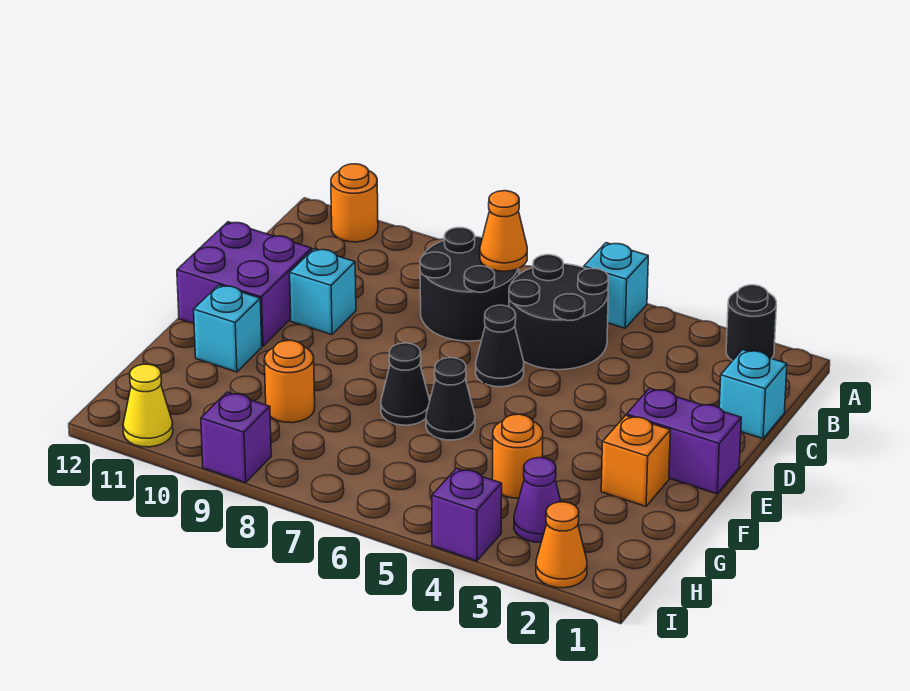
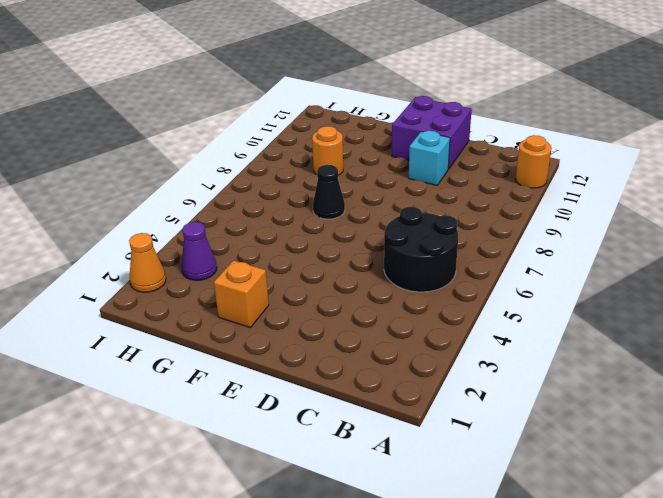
none -> black round brick A2 level 1
none -> cyan brick A5 level 1
none -> black round brick B7:C8 level 1

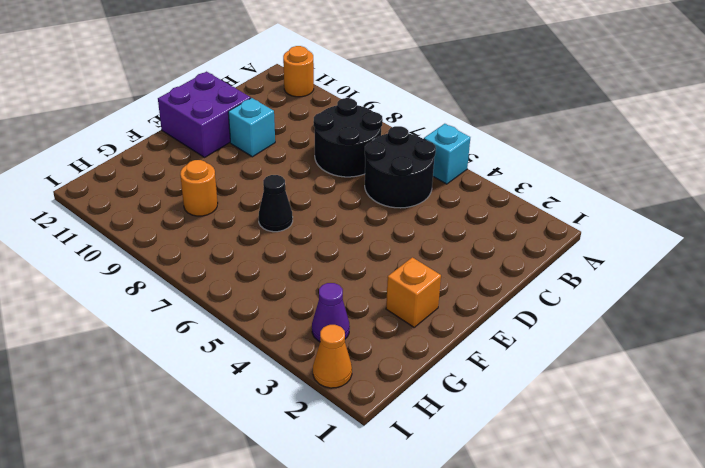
none -> black round brick A2 level 1
none -> cyan brick C1 level 1
none -> black cone D6 level 1

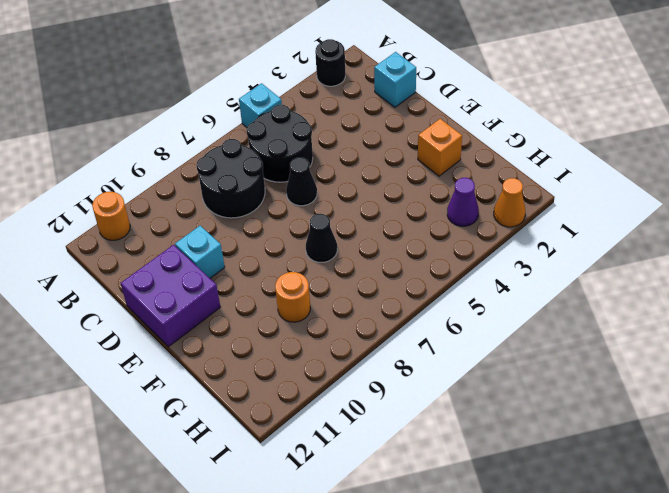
none -> purple brick E1:E2 level 1
none -> black cone F6 level 1
none -> cyan brick F11 level 1

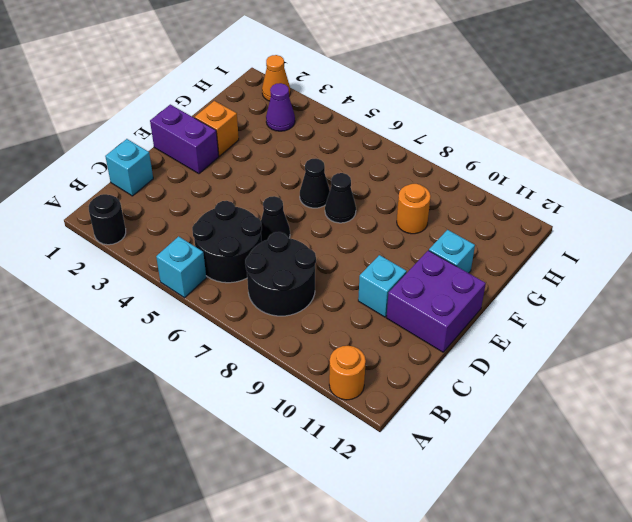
none -> orange round brick G4 level 1
none -> purple brick I4 level 1
none -> purple brick I9 level 1

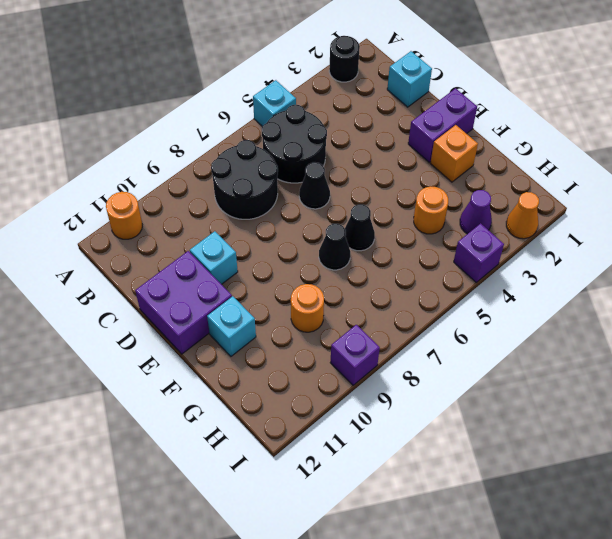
none -> yellow cone I11 level 1
none -> orange cone B7 level 2

